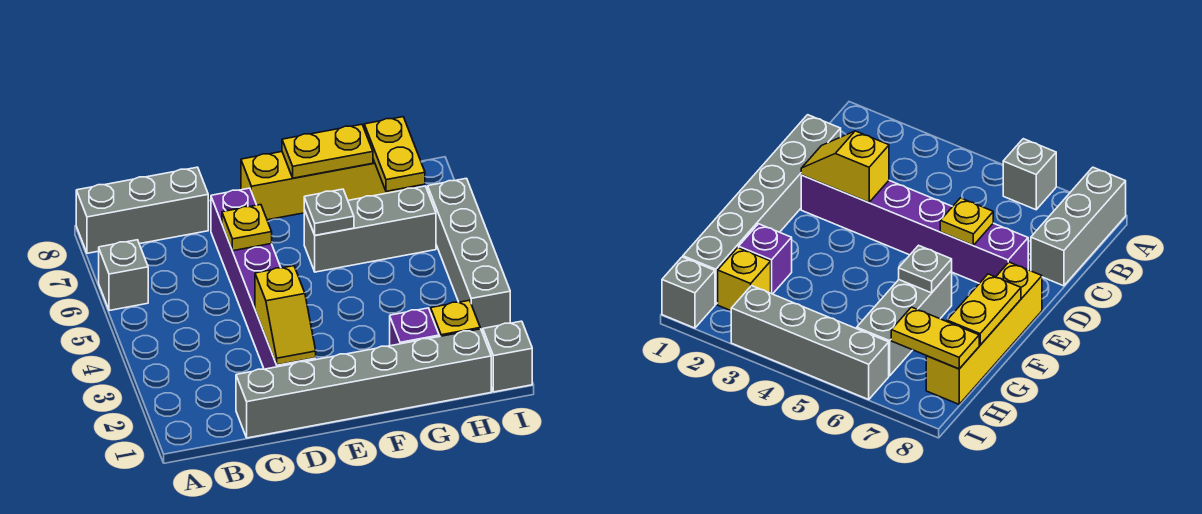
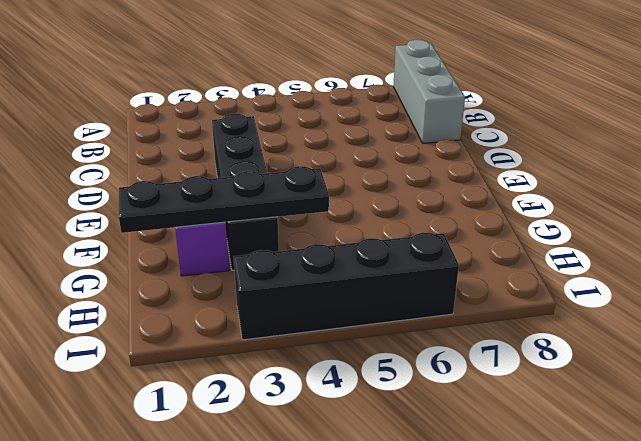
black brick D3:G3 level 1 -> purple brick D2:D7 level 1
black plate G1:G4 level 2 -> none
black brick I3:I6 level 1 -> grey brick I3:I6 level 1
none -> grey brick A6 level 1
none -> grey brick C1:H1 level 1
none -> yellow brick E8:H8 level 1

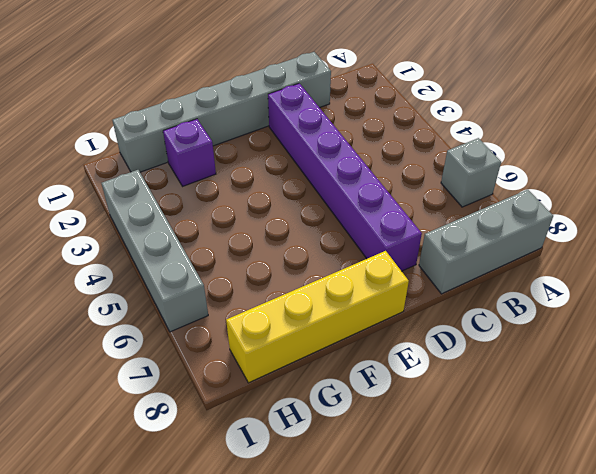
none -> grey brick F6:H6 level 1
none -> yellow brick H2 level 1
none -> grey brick I1 level 1

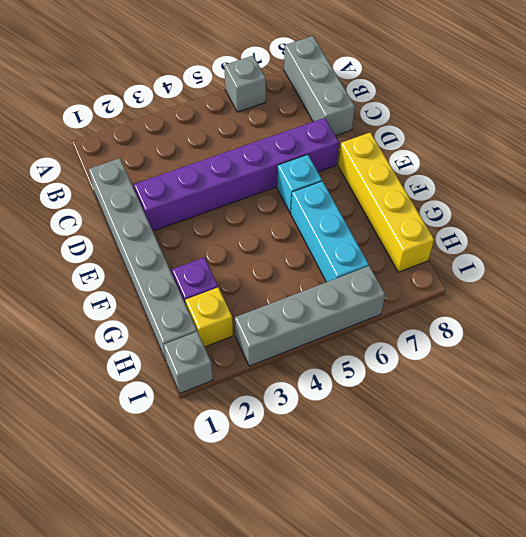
cyan brick E6 level 1 -> none
cyan brick F6:H6 level 1 -> grey brick F6:H6 level 1
none -> yellow slope D2:D3 level 2 top 3
none -> yellow plate D6 level 2
none -> grey plate F6 level 2

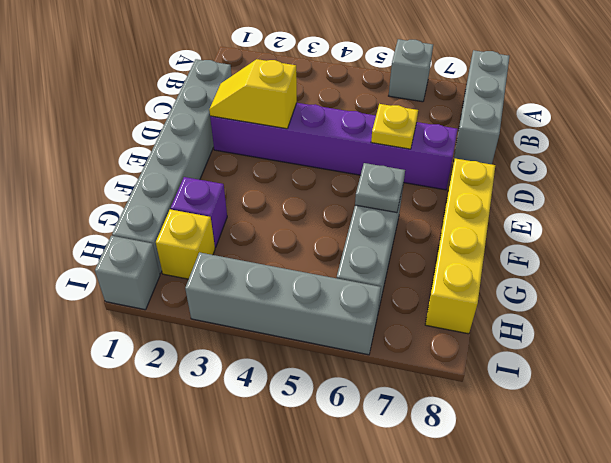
none -> yellow plate F8:G8 level 2
none -> yellow plate H7:H8 level 2

